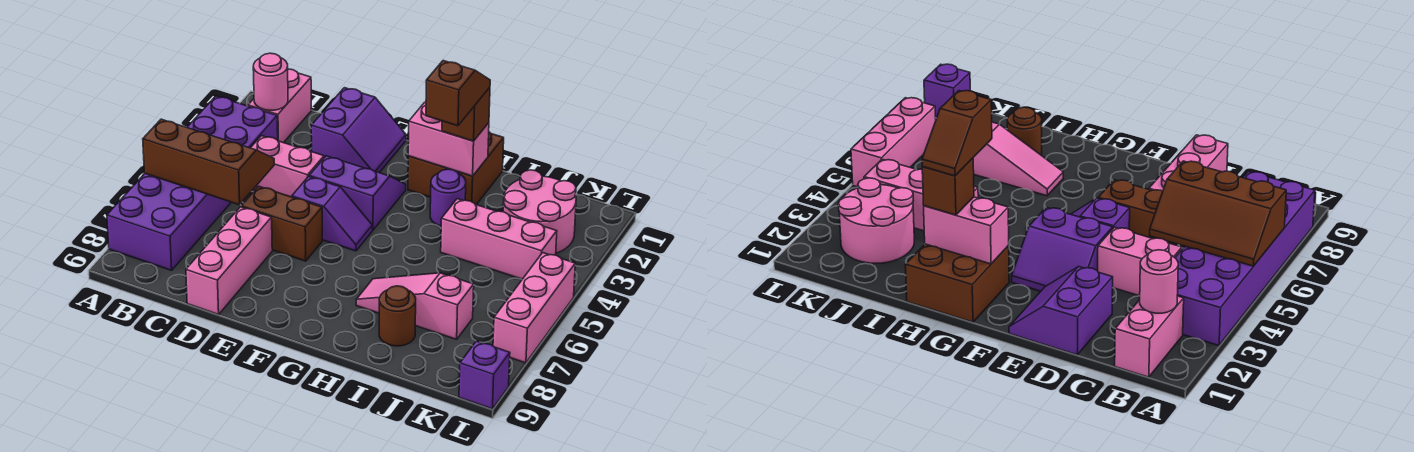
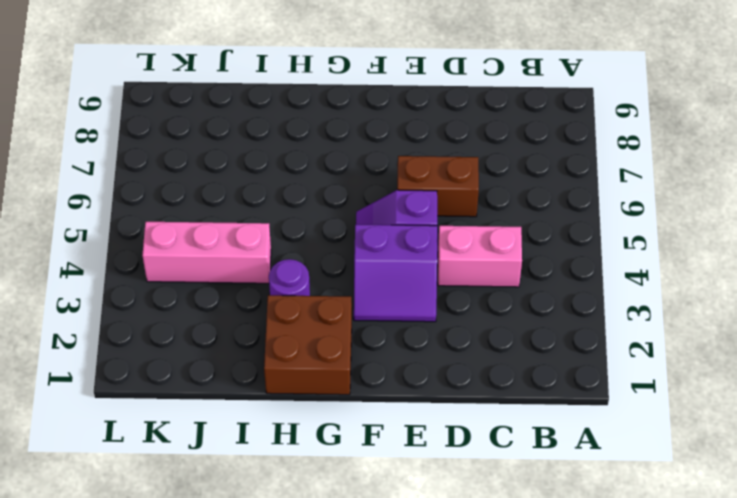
none -> purple brick A3:B8 level 1
none -> pink brick B1:B2 level 1
none -> purple slope D1:E2 level 1 top D

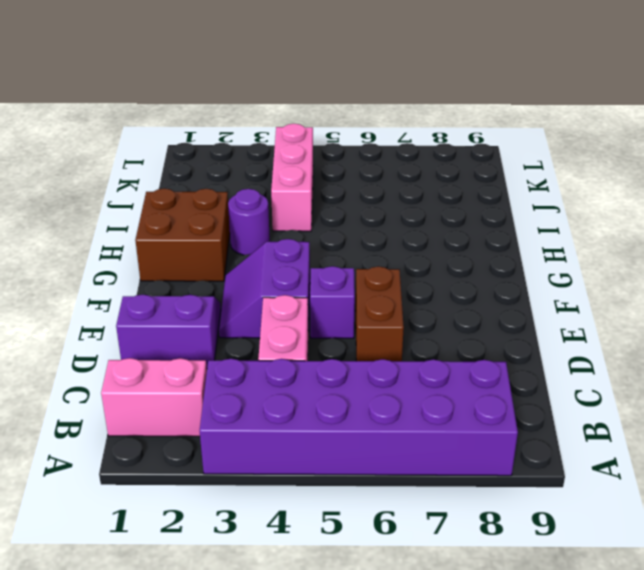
none -> pink brick D7:D9 level 1
none -> pink slope H7:J7 level 1 top J
none -> brown round brick I8 level 1

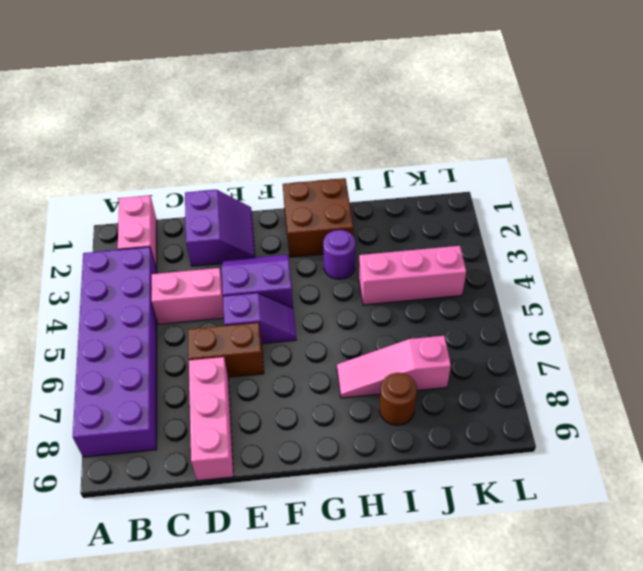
none -> pink round brick J2:K3 level 1
none -> pink brick L5:L7 level 1
none -> purple brick L9 level 1

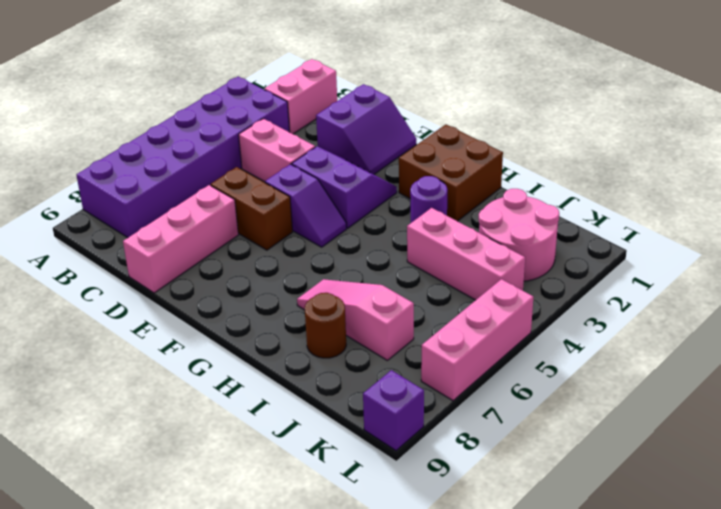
none -> brown slope A5:C6 level 2 top 6
none -> pink round brick B2 level 2
none -> pink brick G2:H2 level 2

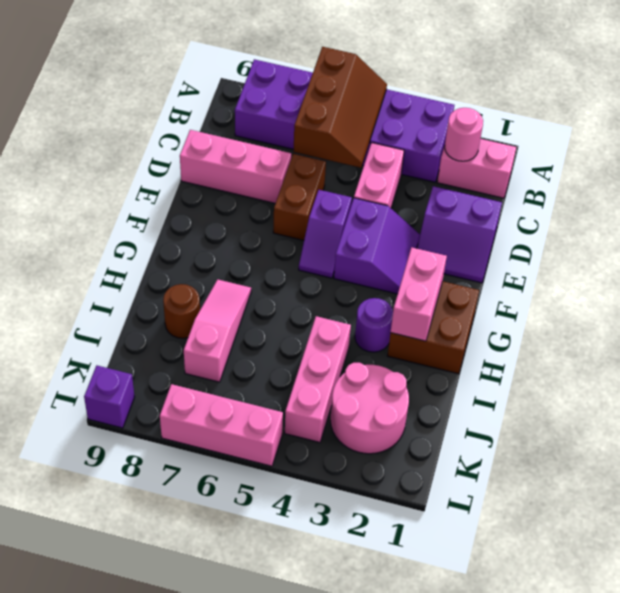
none -> brown brick H2 level 3
none -> brown slope H2:H3 level 4 top 3

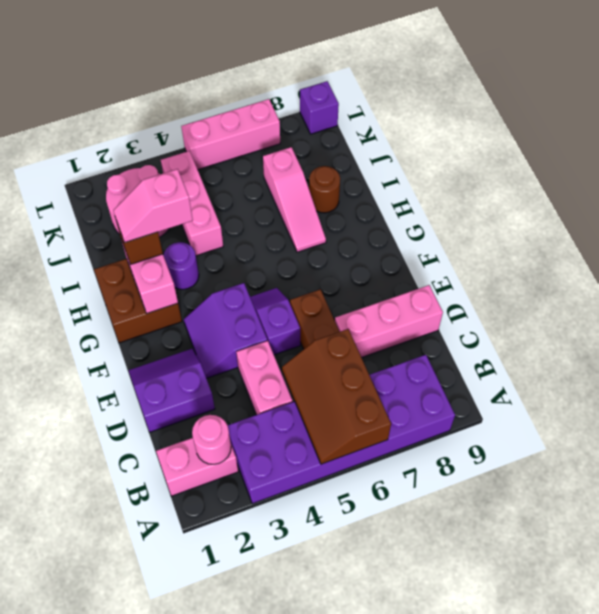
pink slope H2:H3 level 4 top 3 -> brown slope H2:H3 level 4 top 3

